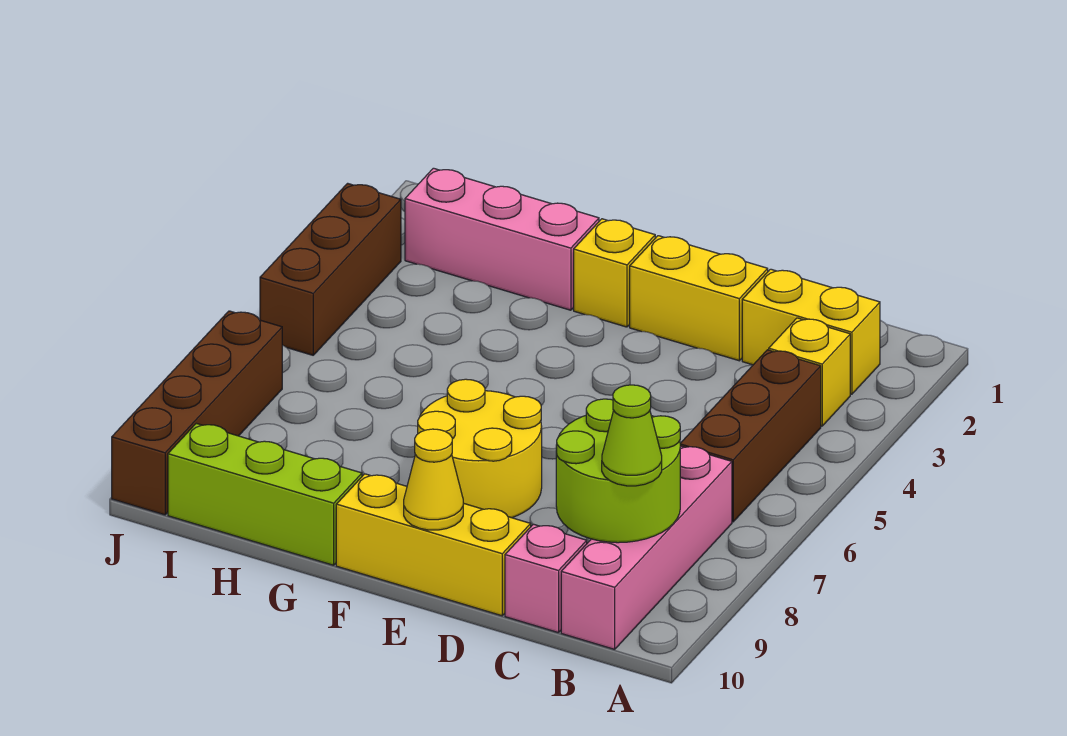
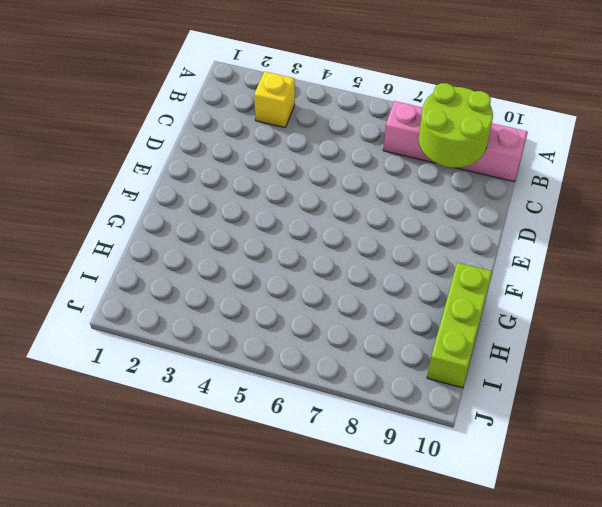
none -> yellow brick B2:C2 level 1
none -> brown brick B4:B6 level 1
none -> pink brick C10 level 1

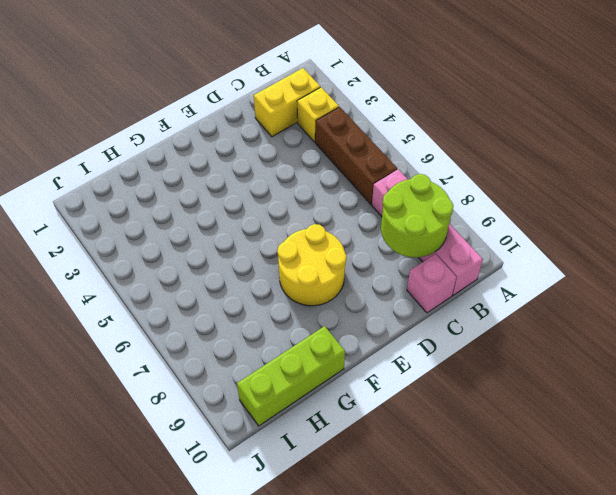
none -> yellow brick D2:E2 level 1
none -> yellow brick D10:F10 level 1
none -> yellow brick F2 level 1

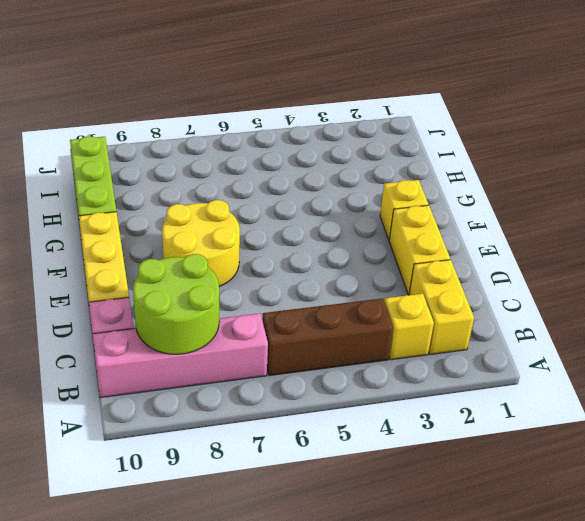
none -> pink brick G2:I2 level 1
none -> brown brick J3:J5 level 1
none -> brown brick J7:J10 level 1

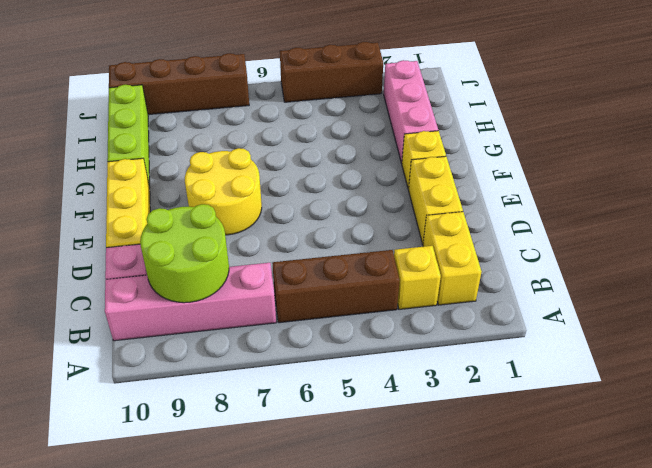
none -> yellow cone E10 level 2
none -> lime cone B9 level 3

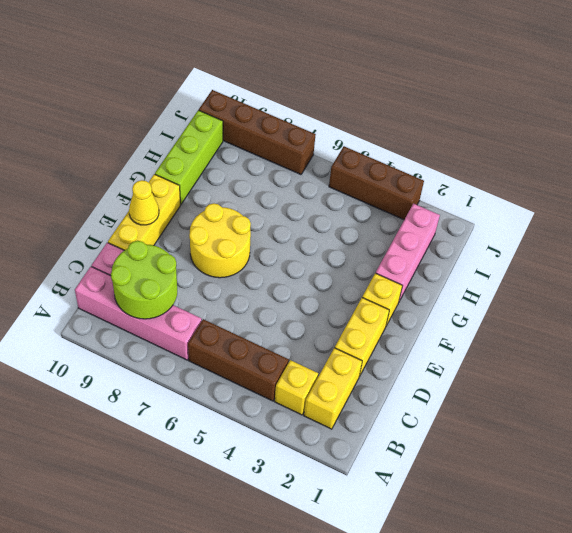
none -> lime cone B9 level 3

